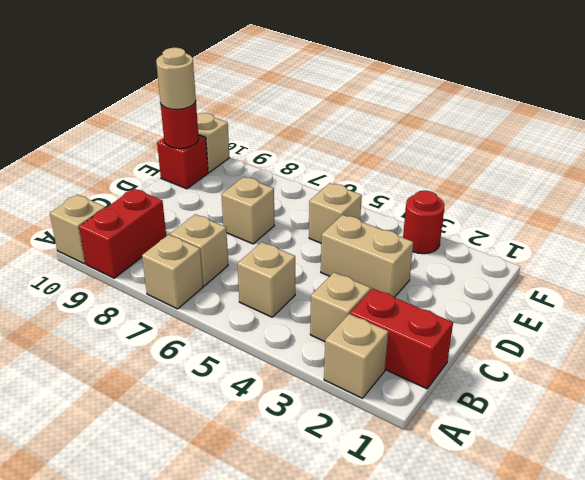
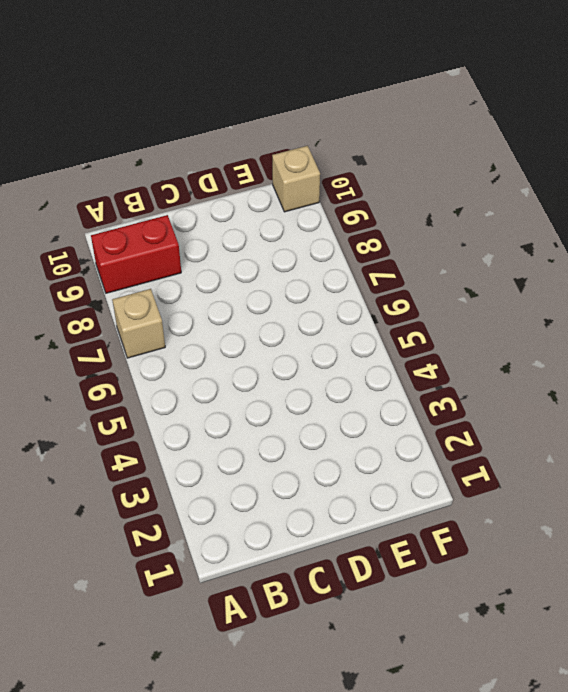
none -> tan brick A2 level 1
none -> tan brick A10 level 1
none -> red brick B1:B2 level 1

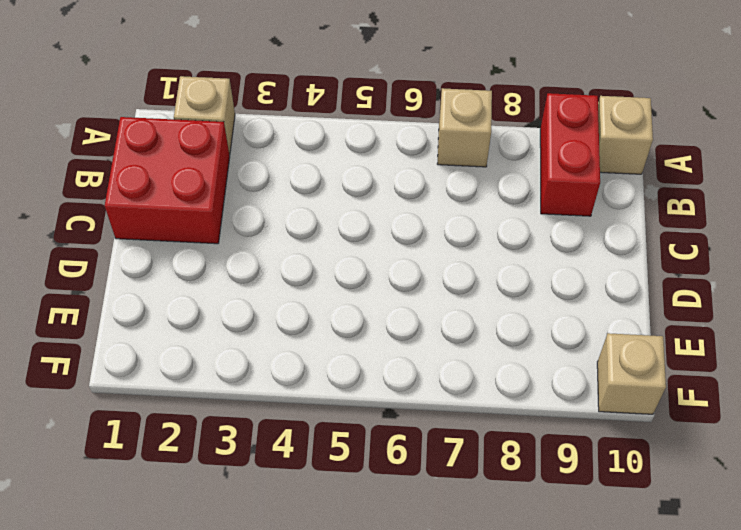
red brick B1:C2 level 1 -> red brick B1:B2 level 1
none -> tan brick B3 level 1
none -> tan brick B5 level 1
none -> tan brick B7 level 1

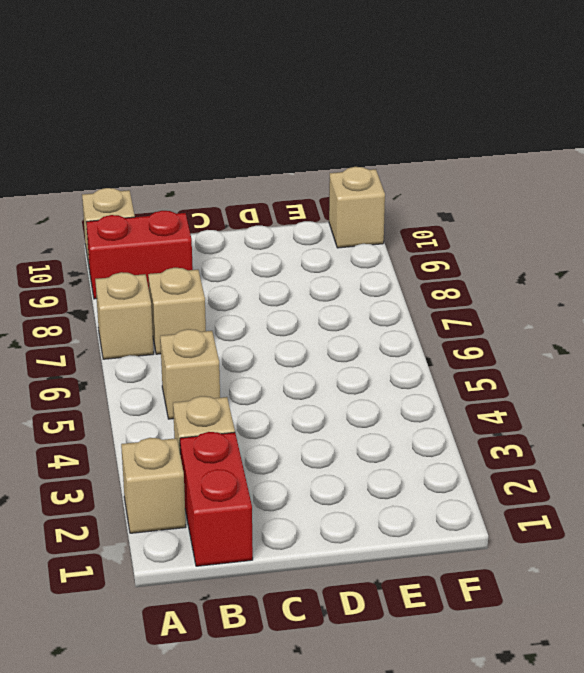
none -> tan brick D3:D4 level 1
none -> tan brick D7 level 1
none -> tan brick E5 level 1

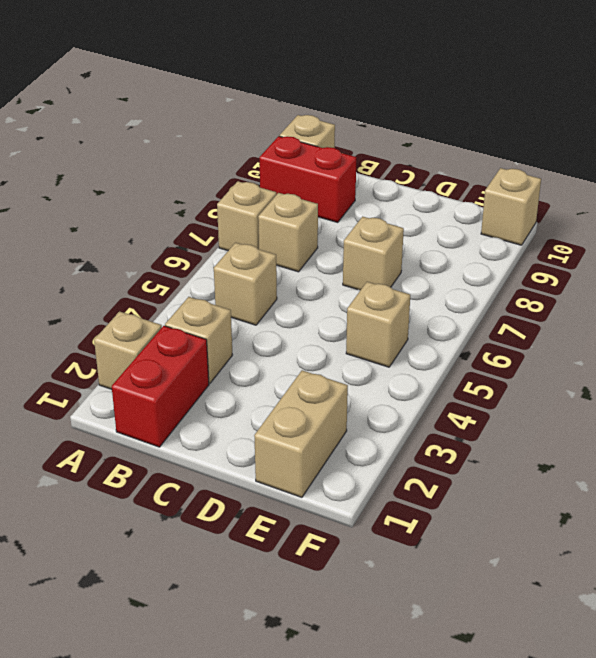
tan brick E1:E2 level 1 -> tan brick D3:D4 level 1
none -> red brick E10 level 1
none -> red round brick F3 level 1
none -> red round brick E10 level 2

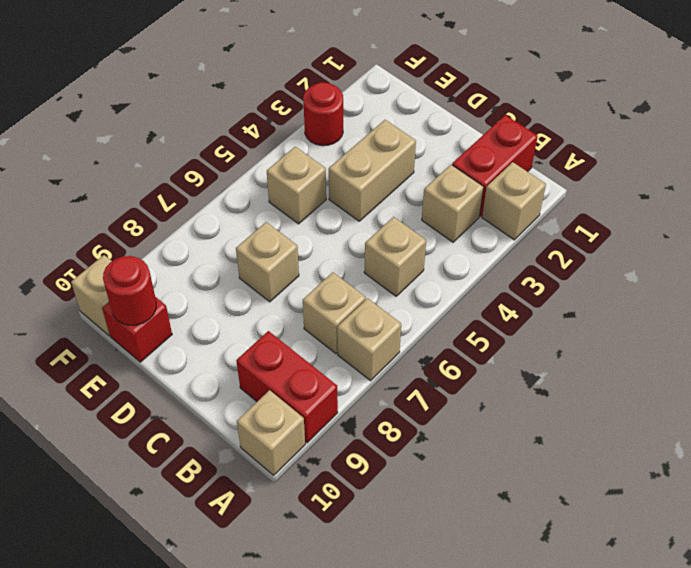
none -> tan round brick E10 level 3

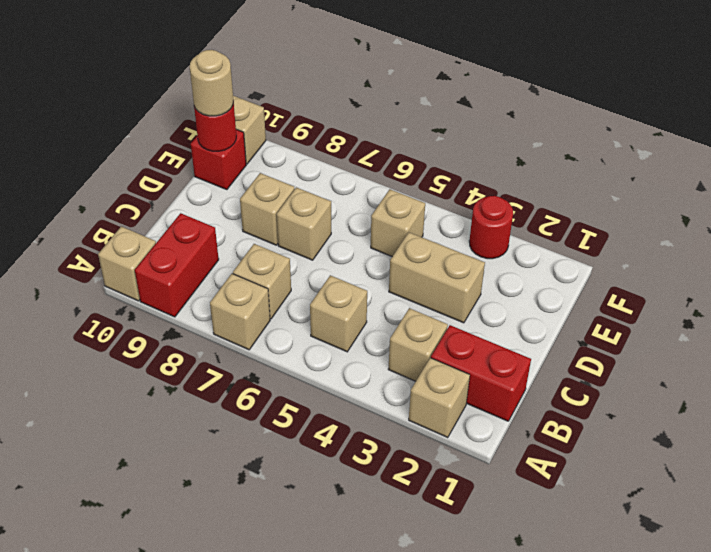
tan brick D8 level 1 -> none

